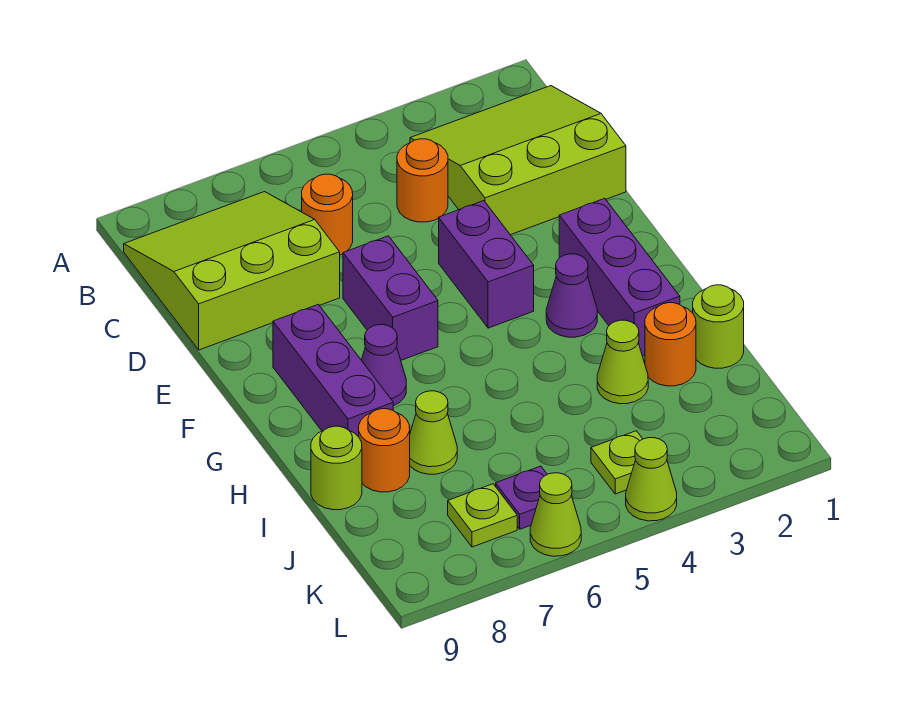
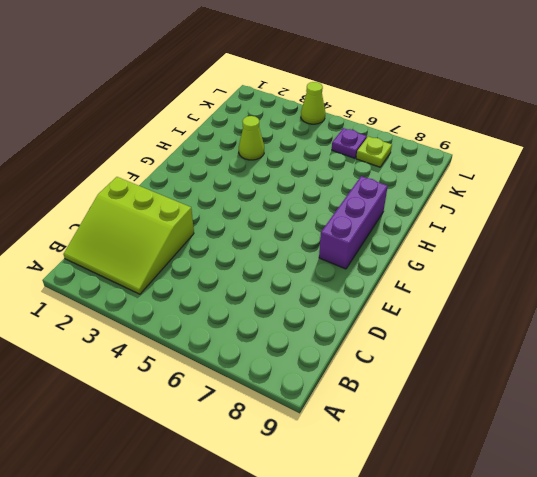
none -> lime slope B7:D9 level 1 top D
none -> orange round brick C4 level 1
none -> orange round brick C6 level 1

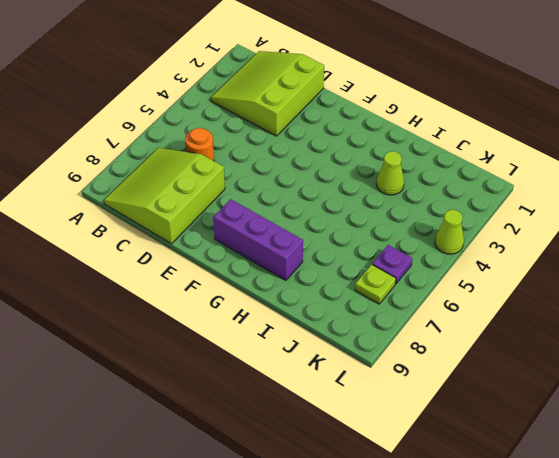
none -> orange round brick C4 level 1
none -> purple brick E4:F4 level 1
none -> purple brick E6:F6 level 1

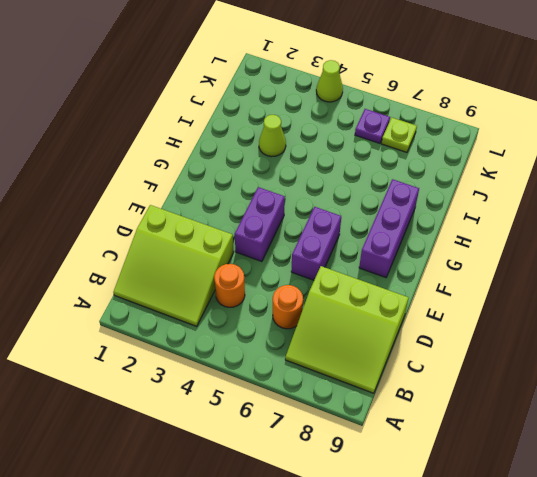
none -> purple brick F2:H2 level 1
none -> purple cone G3 level 1
none -> purple cone G7 level 1

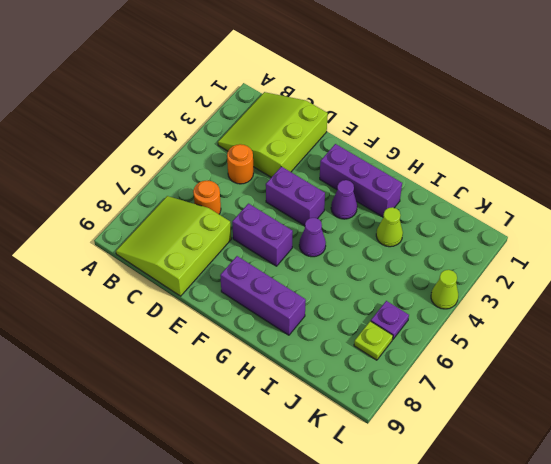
purple cone G5 level 1 -> purple cone G7 level 1
none -> lime round brick I1 level 1
none -> orange round brick I2 level 1
none -> lime cone I7 level 1

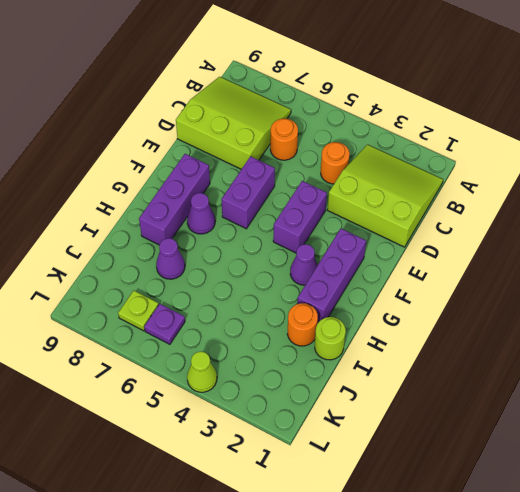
purple cone I7 level 1 -> lime cone I7 level 1
none -> lime cone I3 level 1
none -> orange round brick I8 level 1
none -> lime round brick I9 level 1

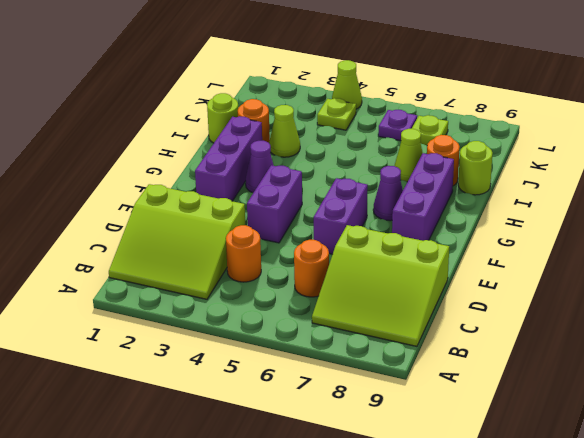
none -> lime cone L6 level 1

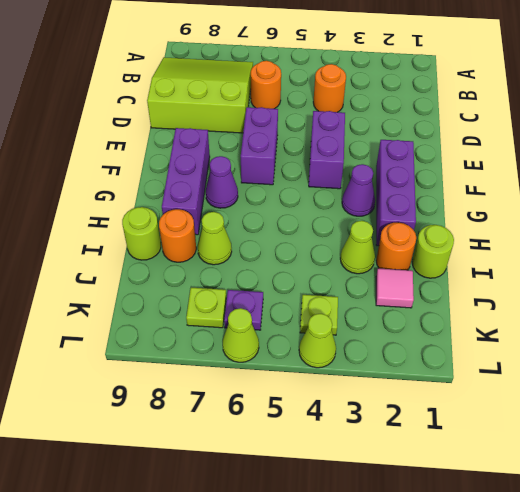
pink tile J2 level 1 -> none
none -> lime slope B1:D3 level 1 top D

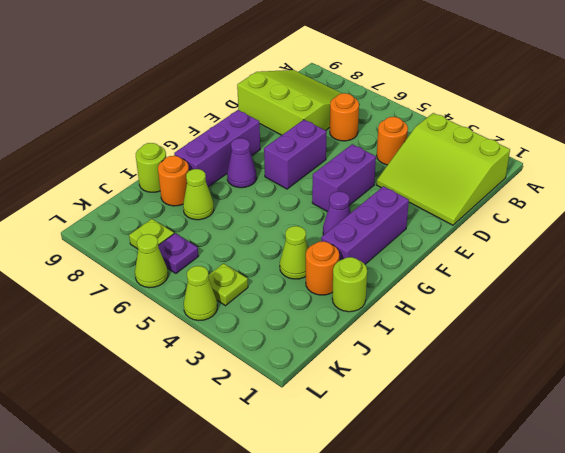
lime slope B1:D3 level 1 top B -> lime slope B1:D3 level 1 top D

